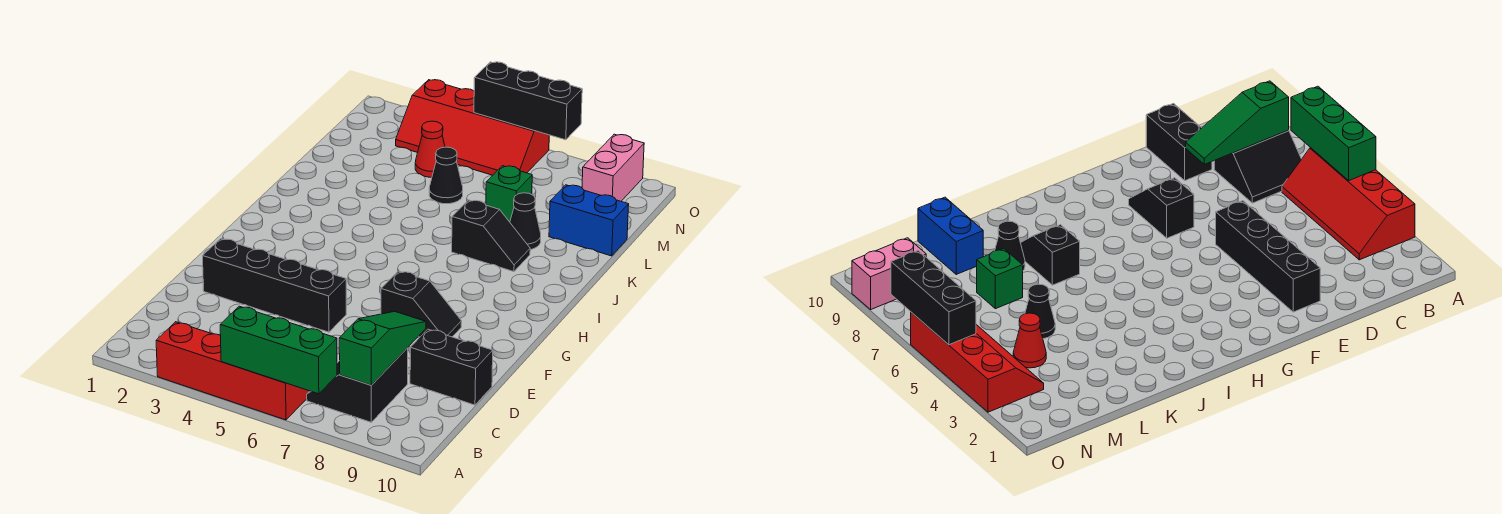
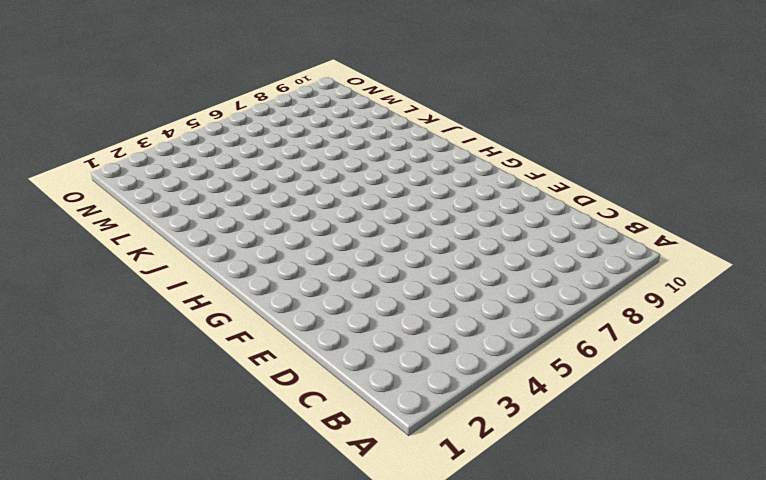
none -> red slope A3:B6 level 1 top A
none -> black slope B7:C8 level 1 top 8
none -> black brick D9:D10 level 1

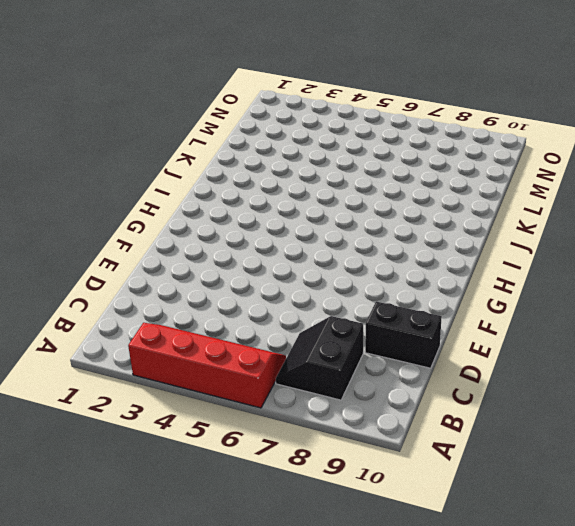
none -> black brick E2:E5 level 1
none -> black slope F7:F8 level 1 top 7
none -> black slope J7:J8 level 1 top 7

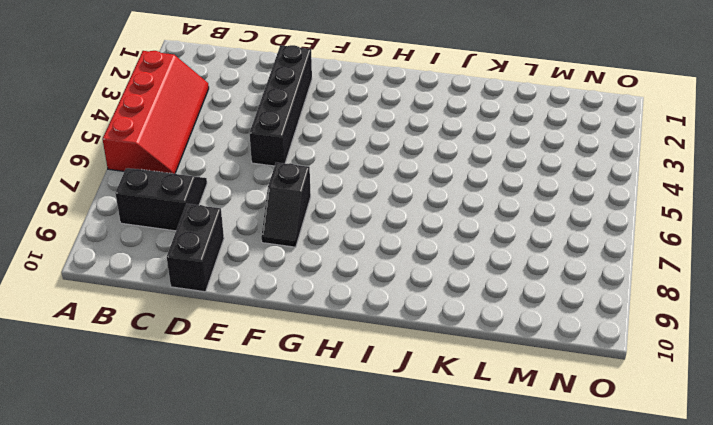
none -> black slope J7:J8 level 1 top 7
none -> black cone K8 level 1
none -> black cone L5 level 1

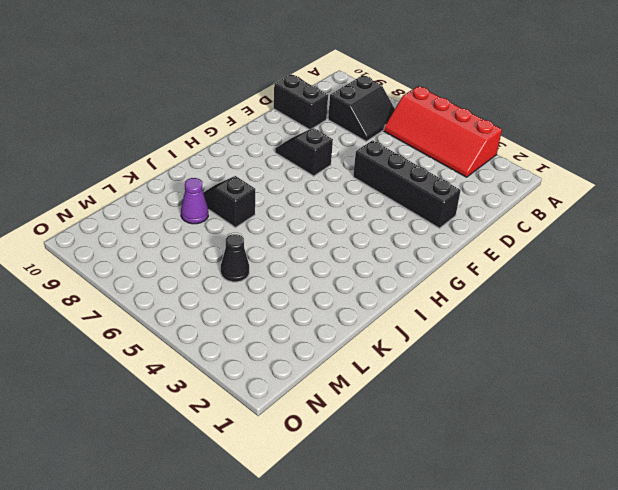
purple cone K8 level 1 -> black cone K8 level 1
none -> green brick L7 level 1
none -> blue brick L9:L10 level 1
none -> red cone M4 level 1

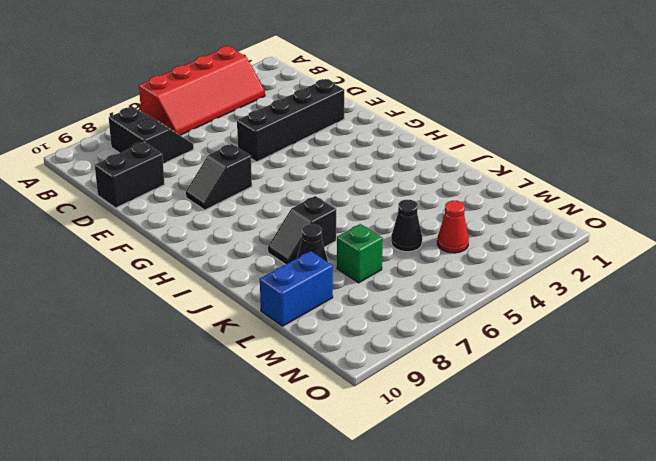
none -> red slope N3:O6 level 1 top O
none -> pink brick N9:O9 level 1
none -> green brick A5:A7 level 2

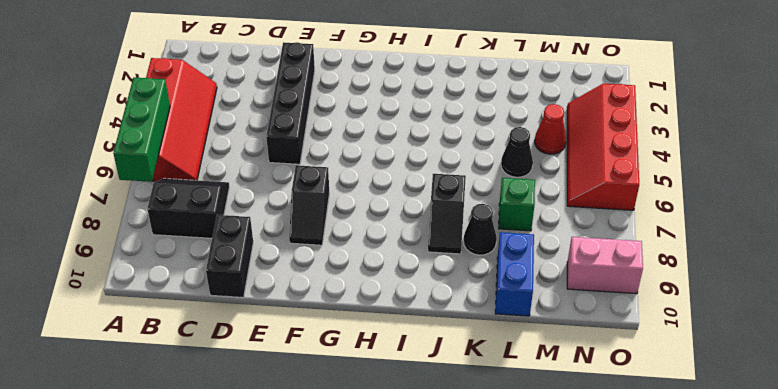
none -> green slope B8:D8 level 2 top B
none -> black brick O5:O7 level 2

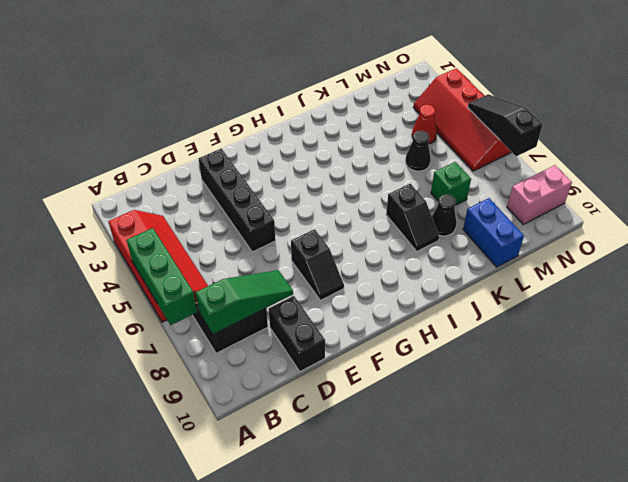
black slope O5:O7 level 2 top 7 -> black brick O5:O7 level 2

